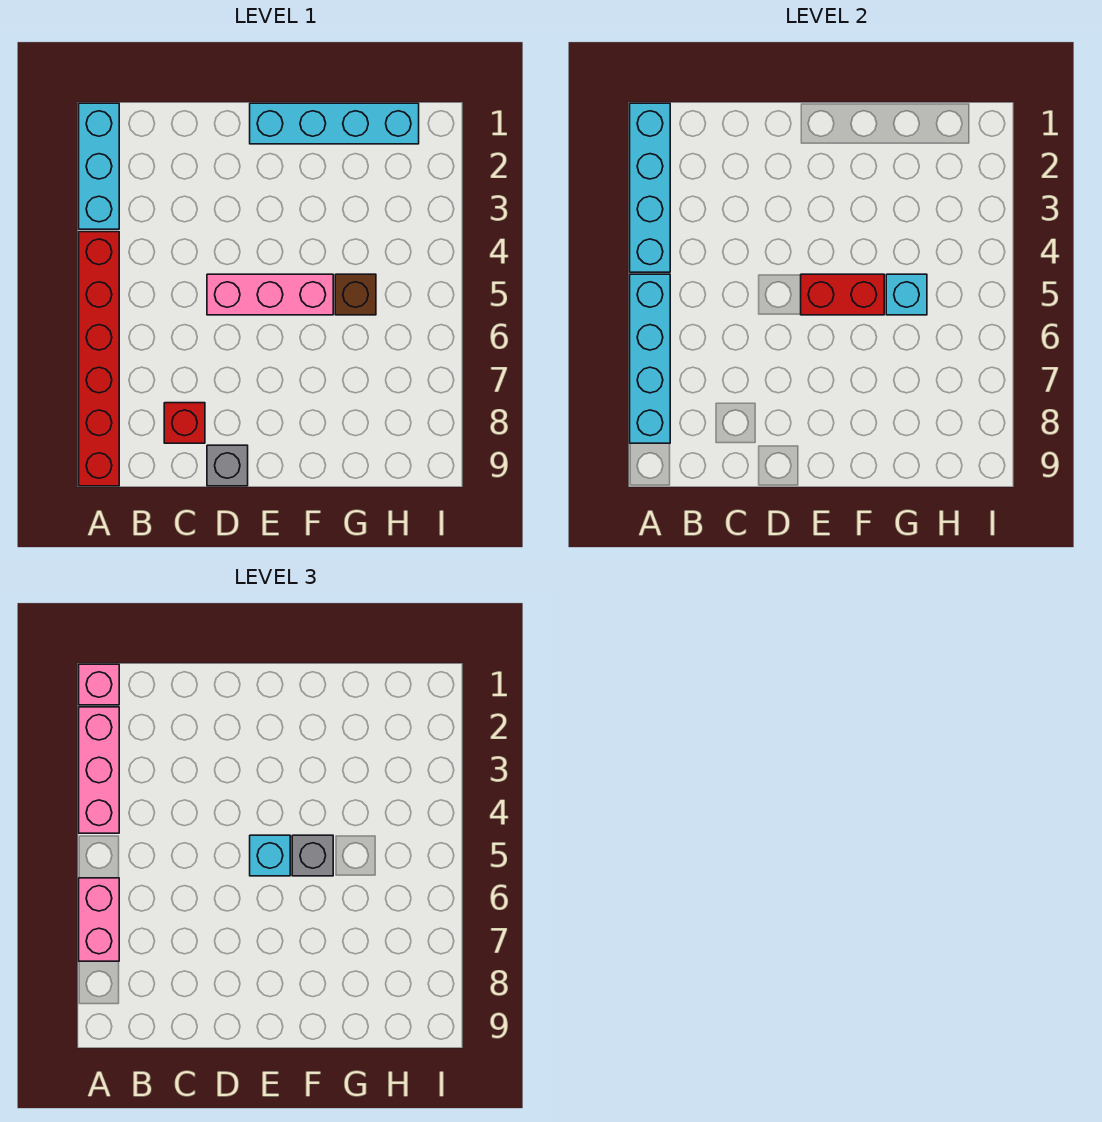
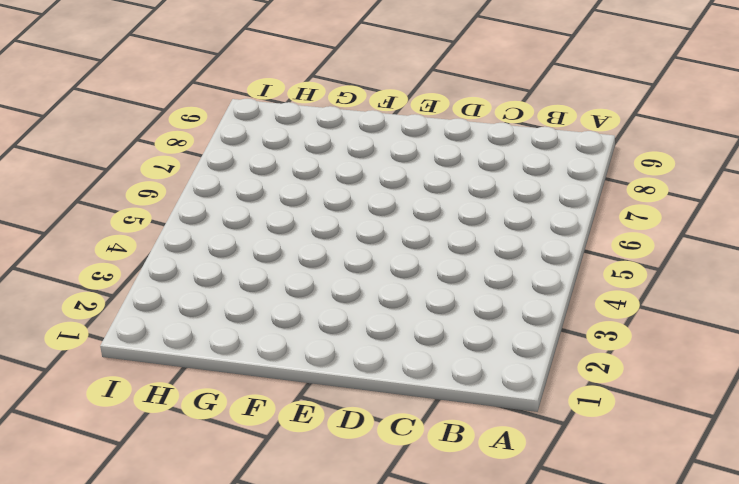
none -> cyan brick A1:A3 level 1
none -> red brick A4:A9 level 1
none -> red brick C8 level 1

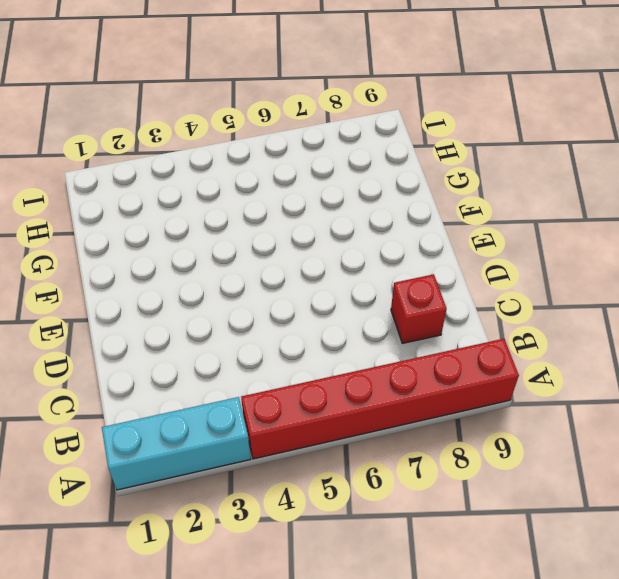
none -> pink brick D5:F5 level 1
none -> grey brick D9 level 1
none -> cyan brick E1:H1 level 1

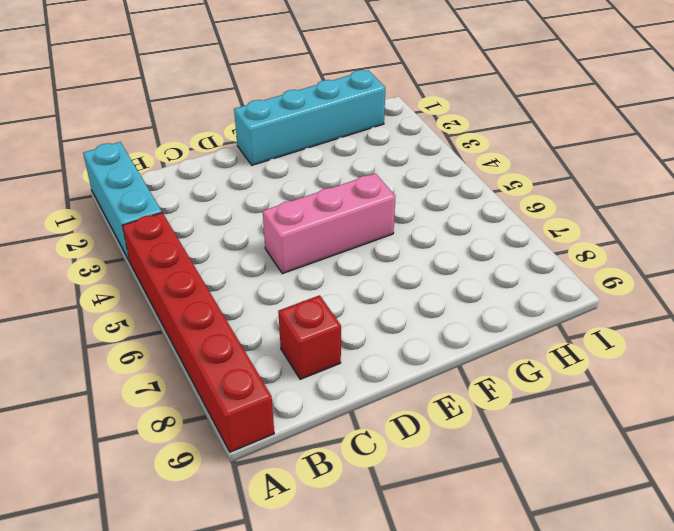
none -> grey brick D9 level 1
none -> brown brick G5 level 1
none -> cyan brick A1:A4 level 2

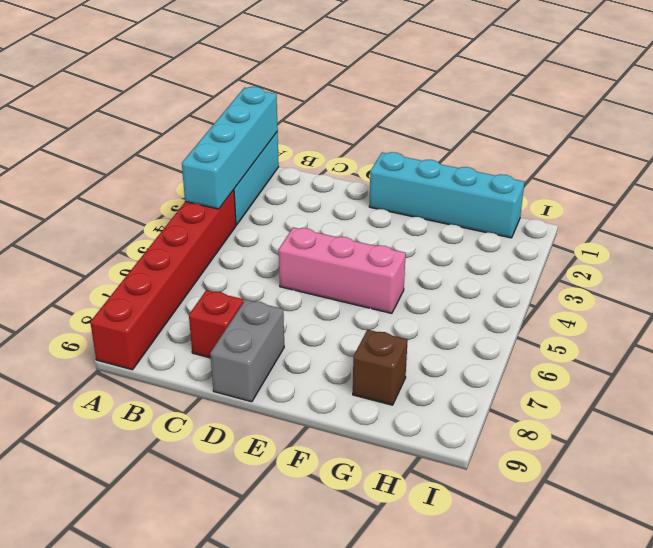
grey brick D8:D9 level 1 -> grey brick D9 level 1
brown brick G8 level 1 -> brown brick G5 level 1
none -> cyan brick A5:A8 level 2
none -> red brick E5:F5 level 2
none -> cyan brick G5 level 2

